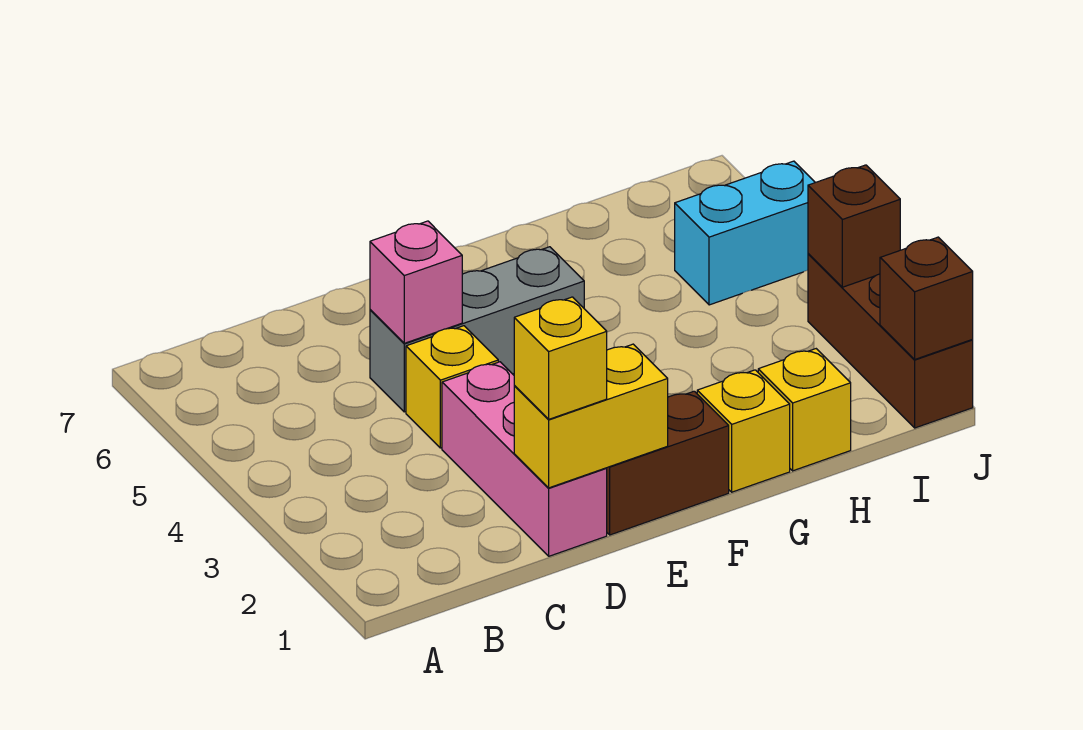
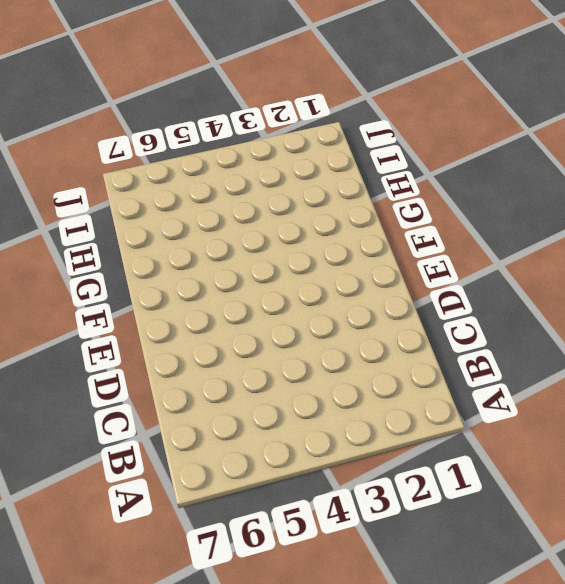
none -> pink brick D1:D3 level 1
none -> yellow brick D4 level 1
none -> grey brick D5:F5 level 1

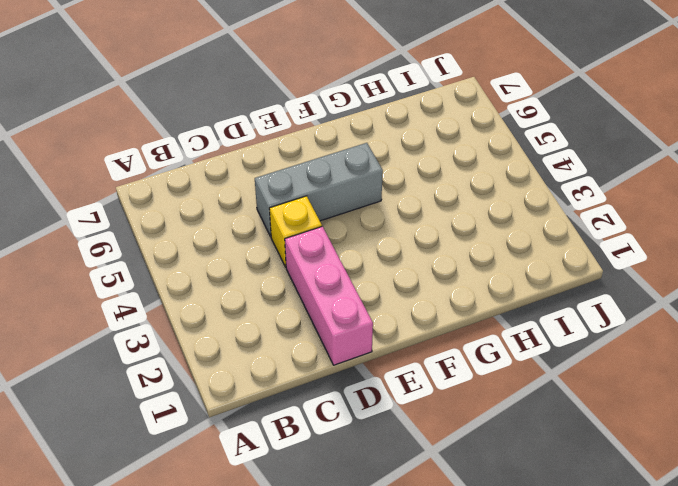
none -> brown brick E1:F1 level 1
none -> yellow brick G1 level 1
none -> yellow brick H1 level 1

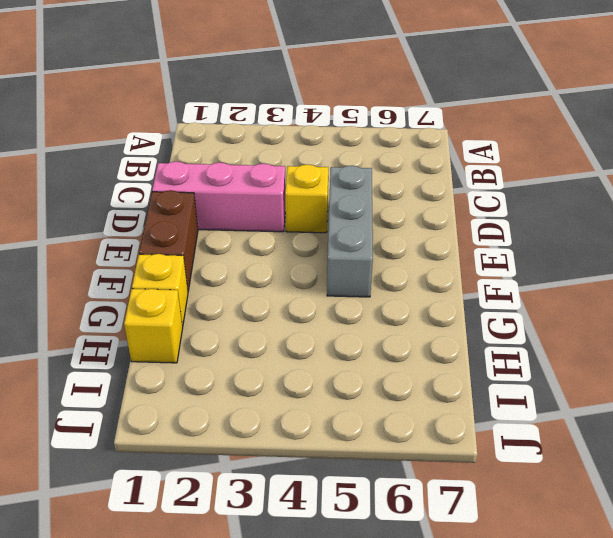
none -> cyan brick I5:J5 level 1
none -> brown brick J1:J3 level 1
none -> yellow brick D1:E1 level 2

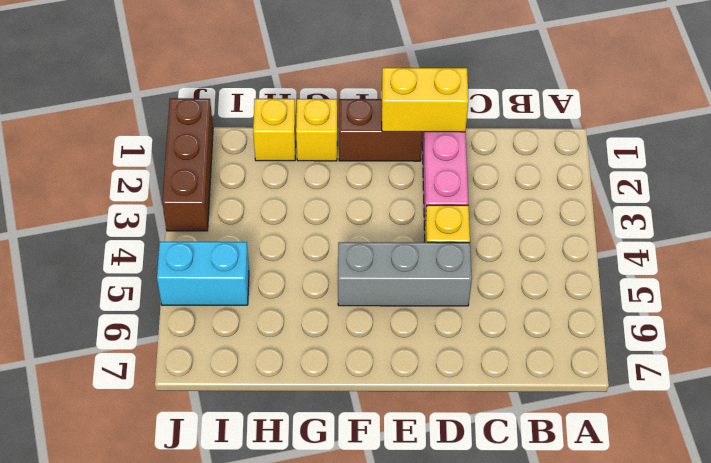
none -> pink brick D5 level 2
none -> brown brick J1 level 2
none -> brown brick J3 level 2

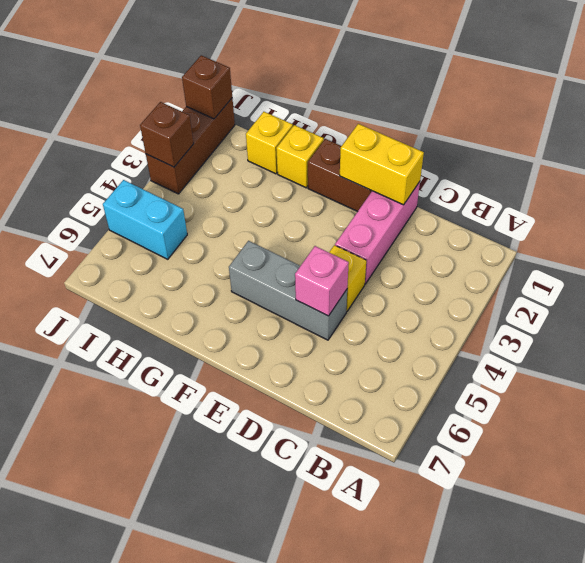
none -> yellow brick D1 level 3

